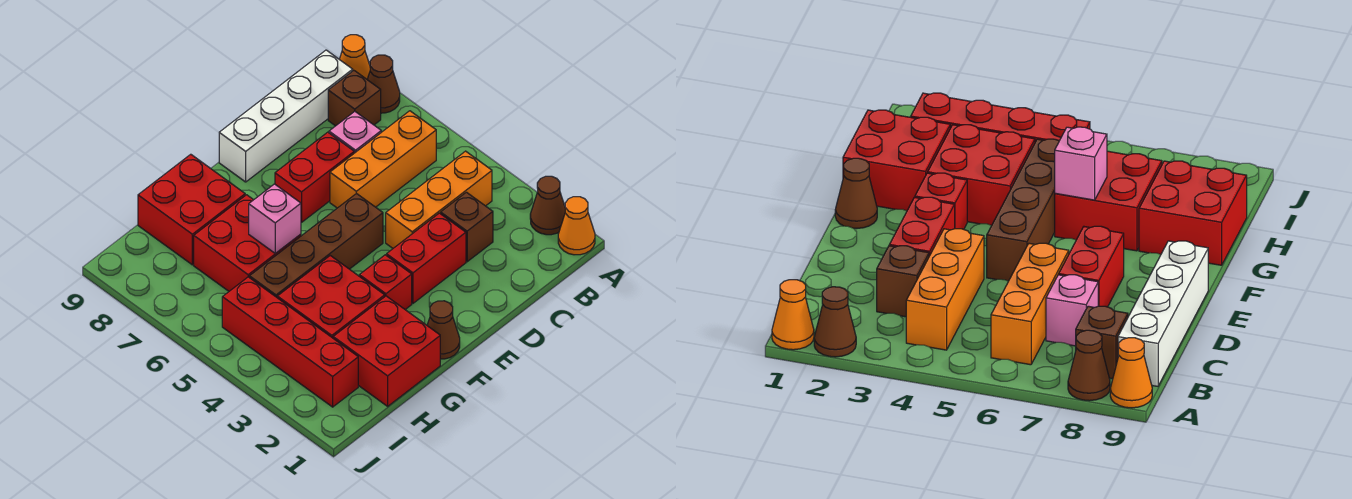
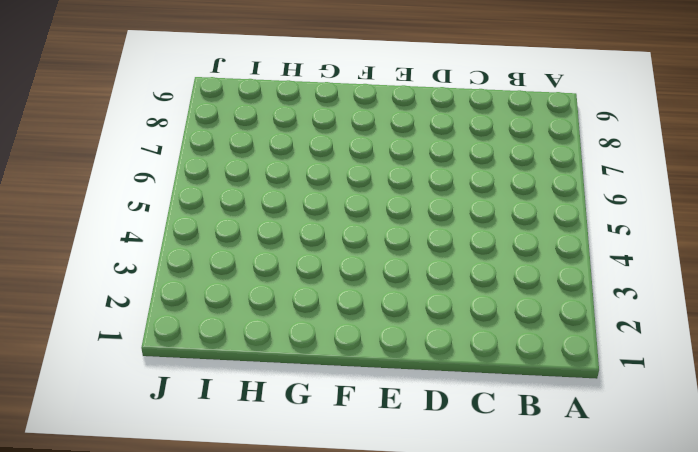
none -> orange cone A1 level 1
none -> brown cone A2 level 1
none -> brown cone A8 level 1

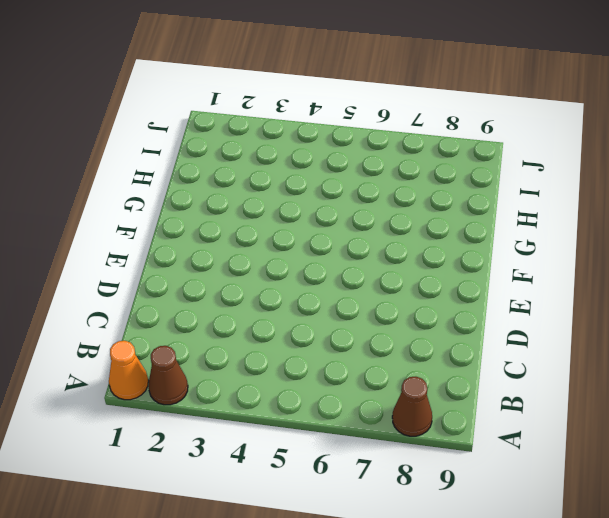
none -> orange cone A9 level 1
none -> orange brick B4:D4 level 1
none -> orange brick B6:D6 level 1

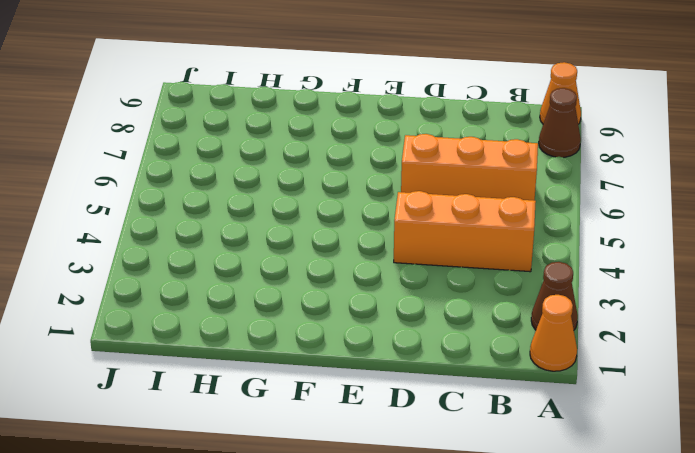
none -> brown brick B8 level 1
none -> white brick B9:E9 level 1
none -> brown brick C3 level 1

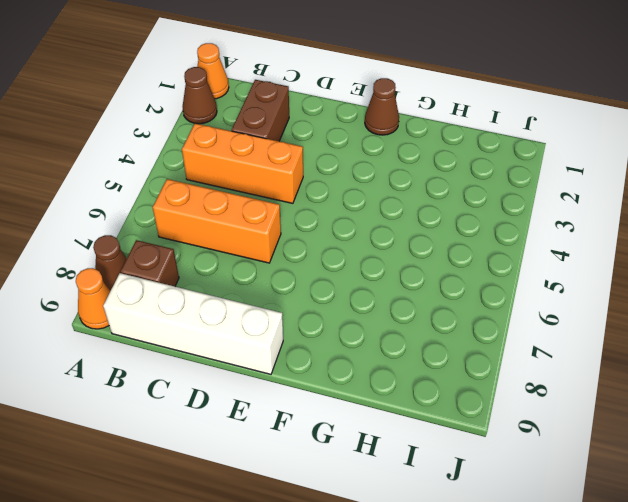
brown brick C2:C3 level 1 -> brown brick C3 level 1
none -> pink brick C7 level 1
none -> red brick D3:E3 level 1
none -> red brick D7:E7 level 1

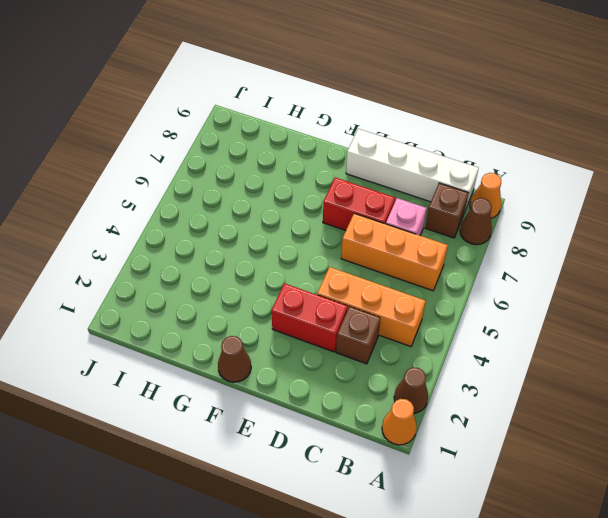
none -> brown brick E5:H5 level 1
none -> red brick F3 level 1
none -> red brick G1:H2 level 1

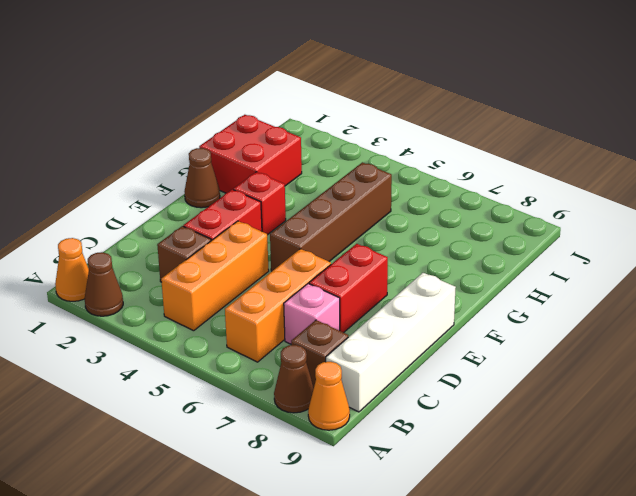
none -> red brick G3:H4 level 1
none -> red brick G6:H7 level 1
none -> red brick G8:H9 level 1

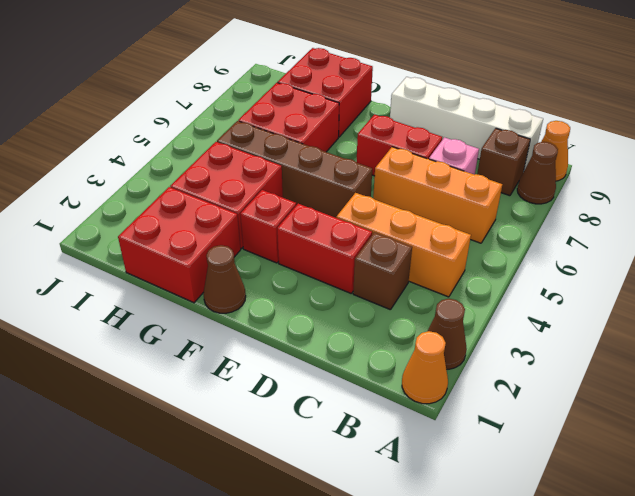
none -> red brick I2:I5 level 1
none -> pink brick G6 level 2

